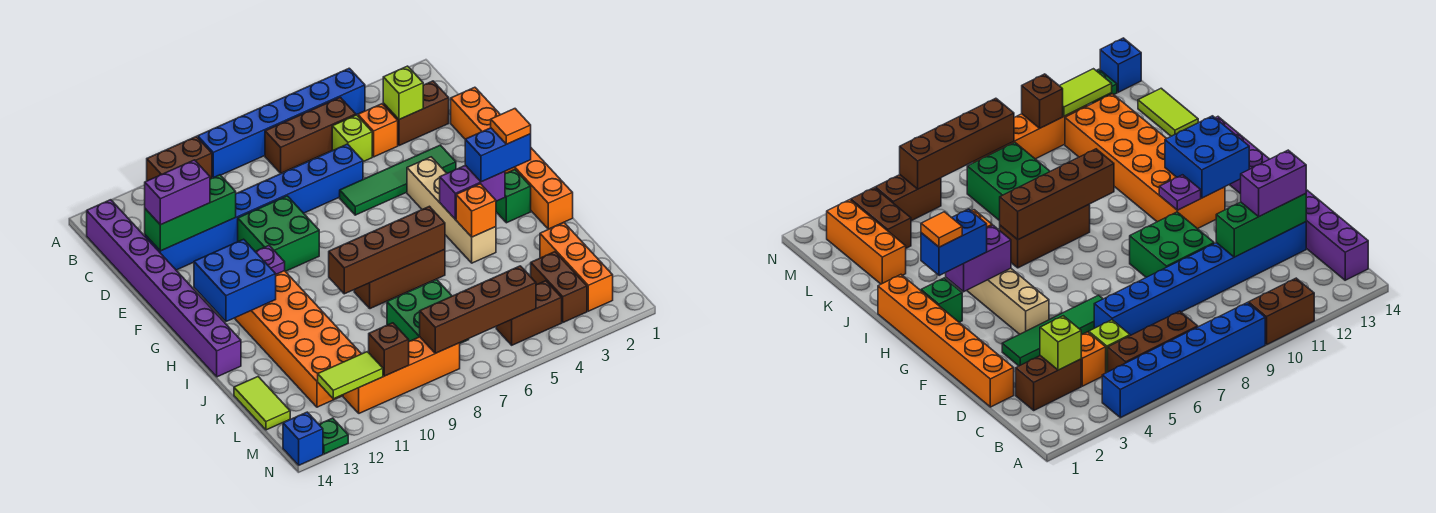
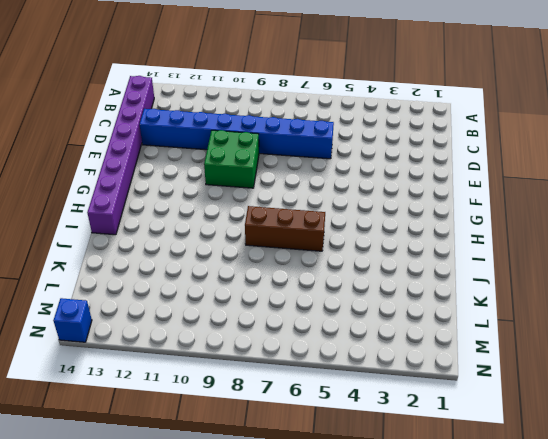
none -> blue brick A4:A9 level 1
none -> brown brick A10:A11 level 1
none -> brown brick B5:B7 level 1
none -> brown brick C2:C3 level 1

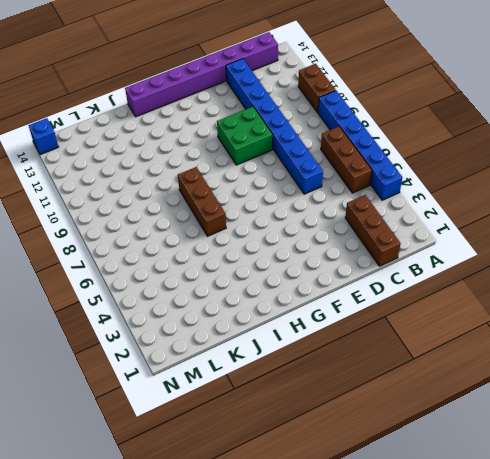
brown brick C1:C3 level 1 -> brown brick C2:C3 level 1
none -> orange brick C4 level 1
none -> lime brick C5 level 1
none -> orange brick D1:I1 level 1
none -> green tile E3:E6 level 1

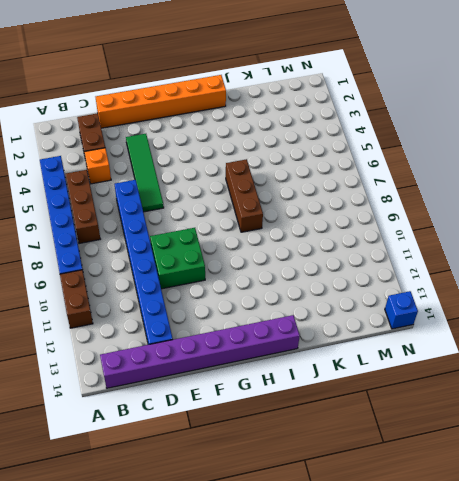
none -> lime brick C5 level 1
none -> tan brick F4:I4 level 1
none -> orange brick G11:L12 level 1
none -> green brick H2 level 1

